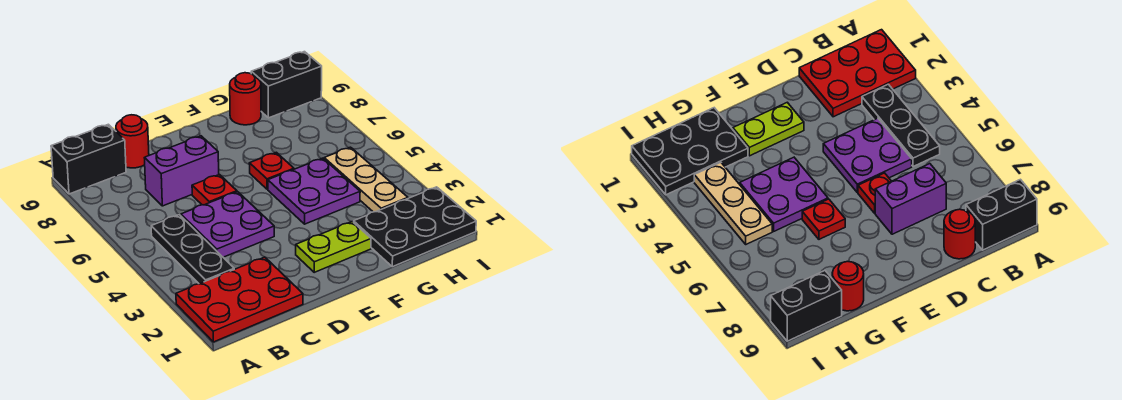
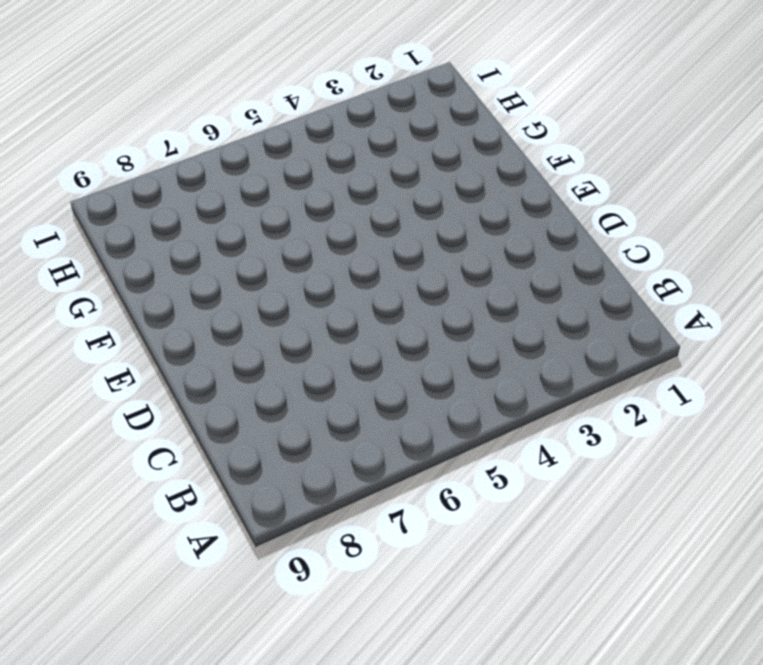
none -> red plate A1:C2 level 1
none -> black brick A9:B9 level 1
none -> black plate B3:B5 level 1

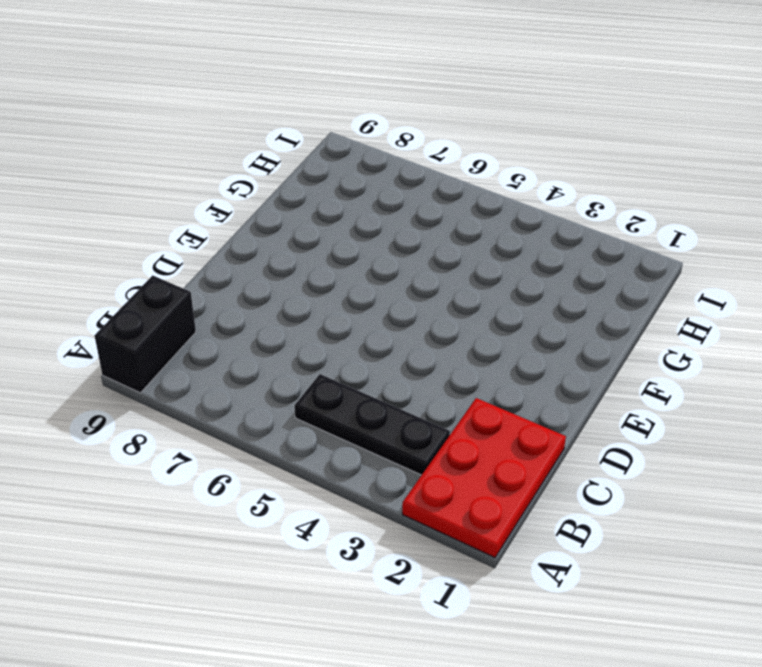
none -> purple plate C4:D5 level 1
none -> purple brick C7:D7 level 1
none -> red round brick C9 level 1

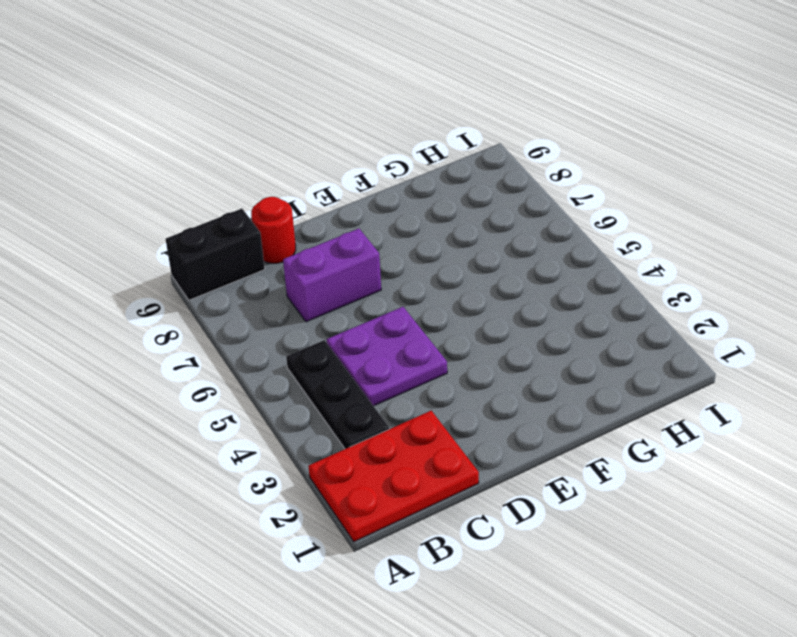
none -> red plate D6 level 1
none -> lime plate E2:F2 level 1
none -> purple plate F4:G5 level 1

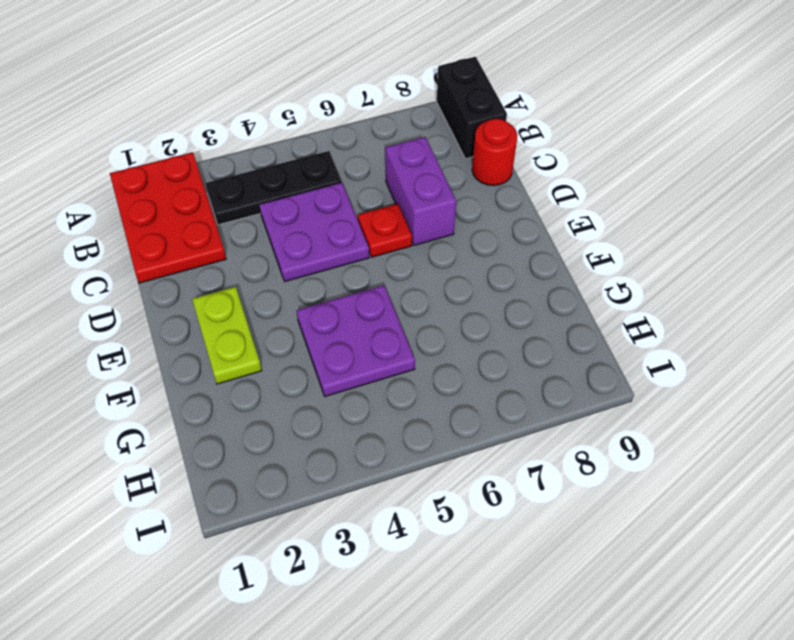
none -> red plate F6 level 1
none -> black plate G1:I2 level 1
none -> red round brick G9 level 1

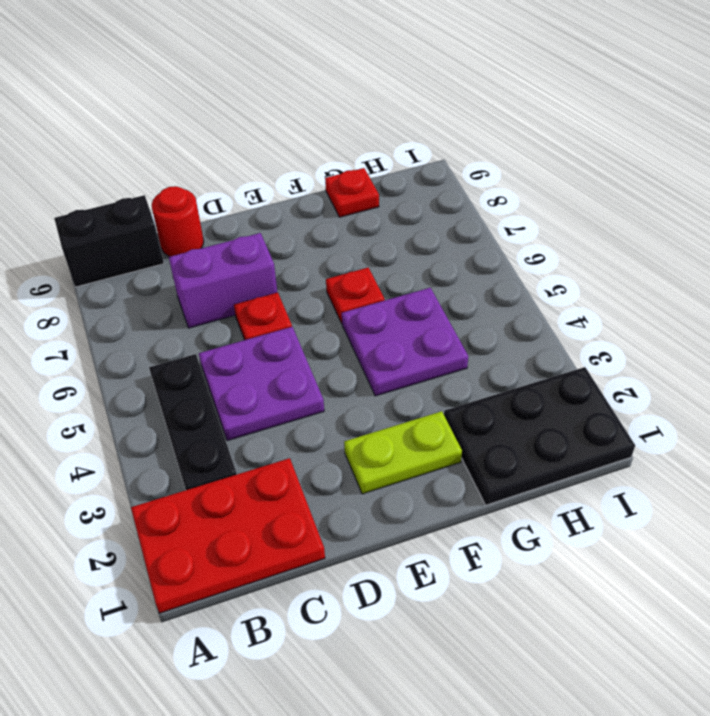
red plate G9 level 1 -> red round brick G9 level 1
none -> tan plate H3:H5 level 1
none -> black brick H9:I9 level 1

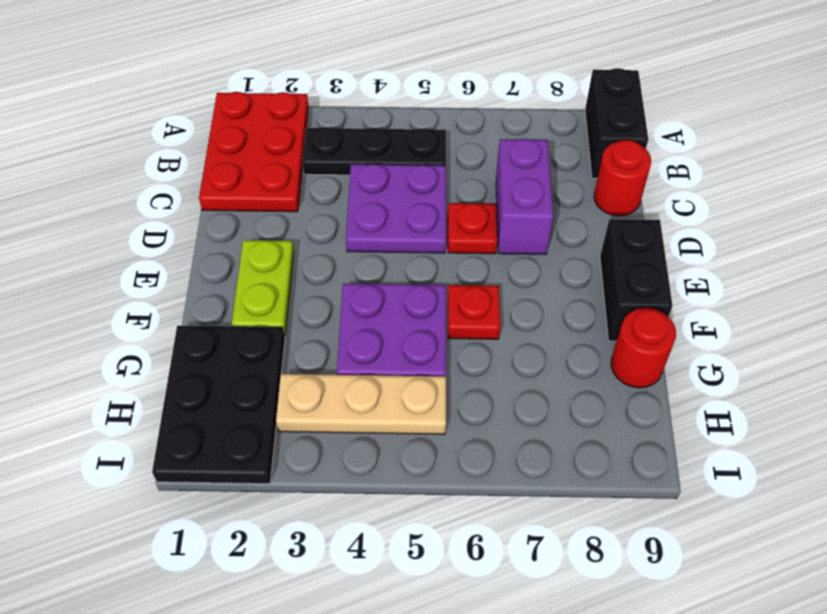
black brick E9:F9 level 1 -> black brick H9:I9 level 1

